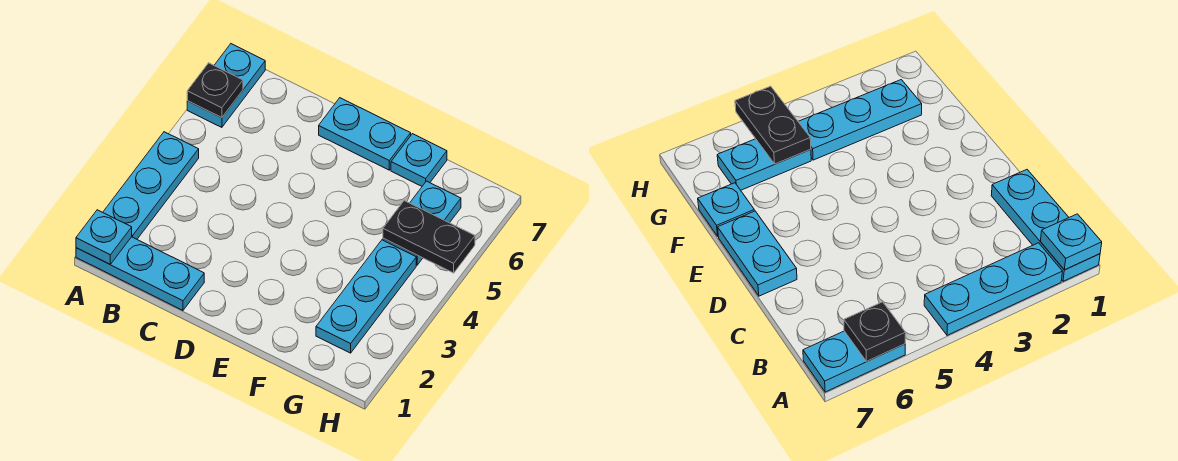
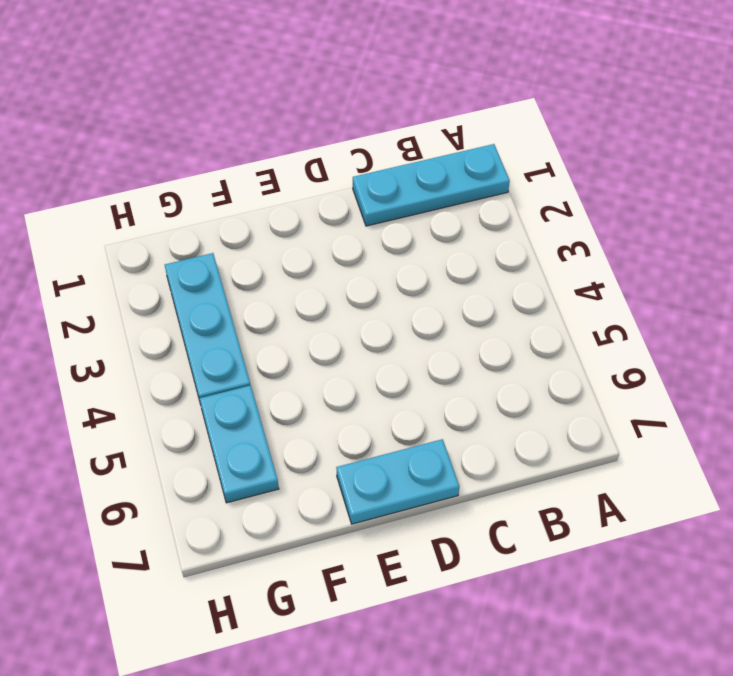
none -> cyan plate A2:A4 level 1
none -> cyan plate A6:A7 level 1

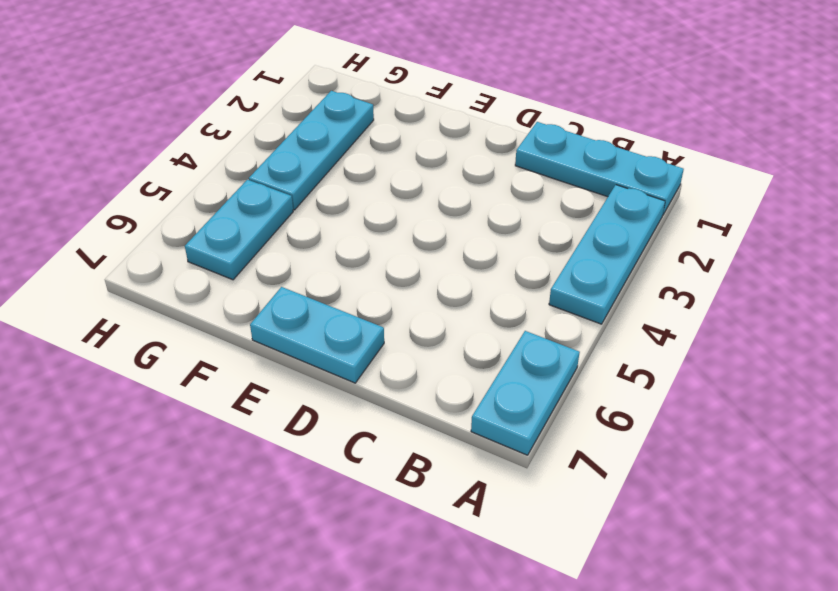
none -> cyan plate F7 level 1
none -> cyan plate A1 level 2

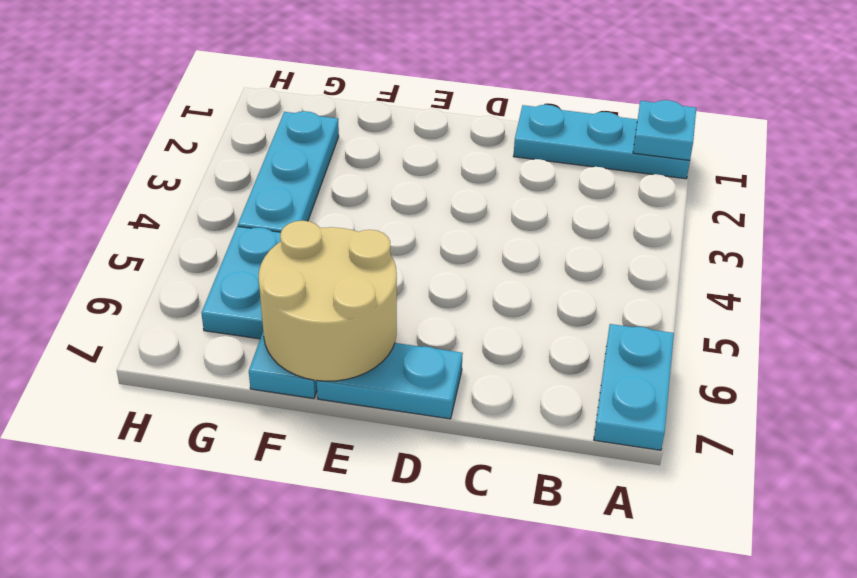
tan round brick E6:F7 level 2 -> none
none -> cyan plate A2:A4 level 1
none -> black plate A6 level 2

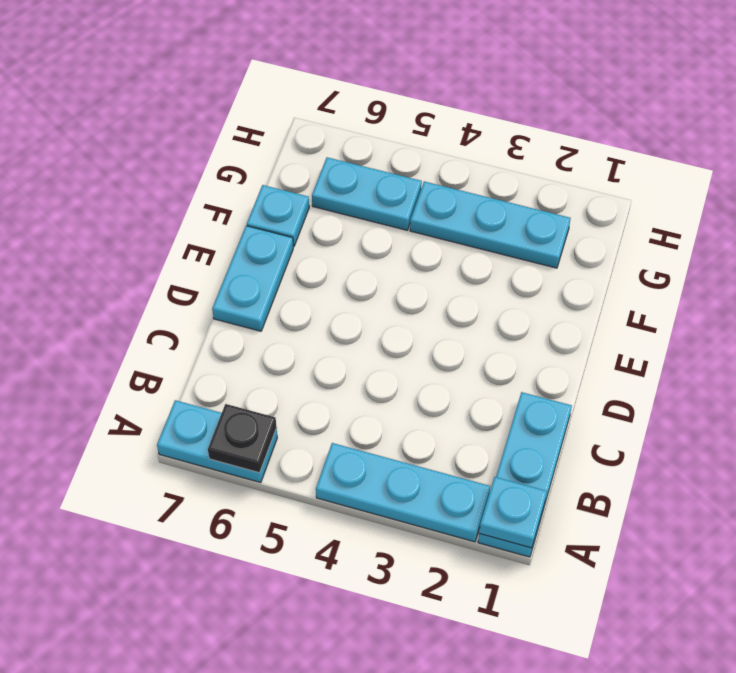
none -> black plate G5:H5 level 2

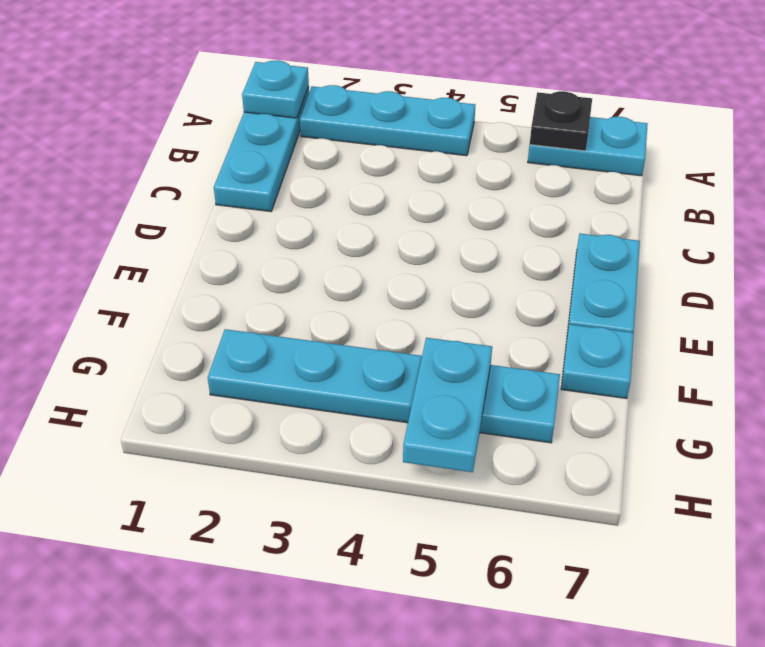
cyan plate G5:H5 level 2 -> black plate G5:H5 level 2

